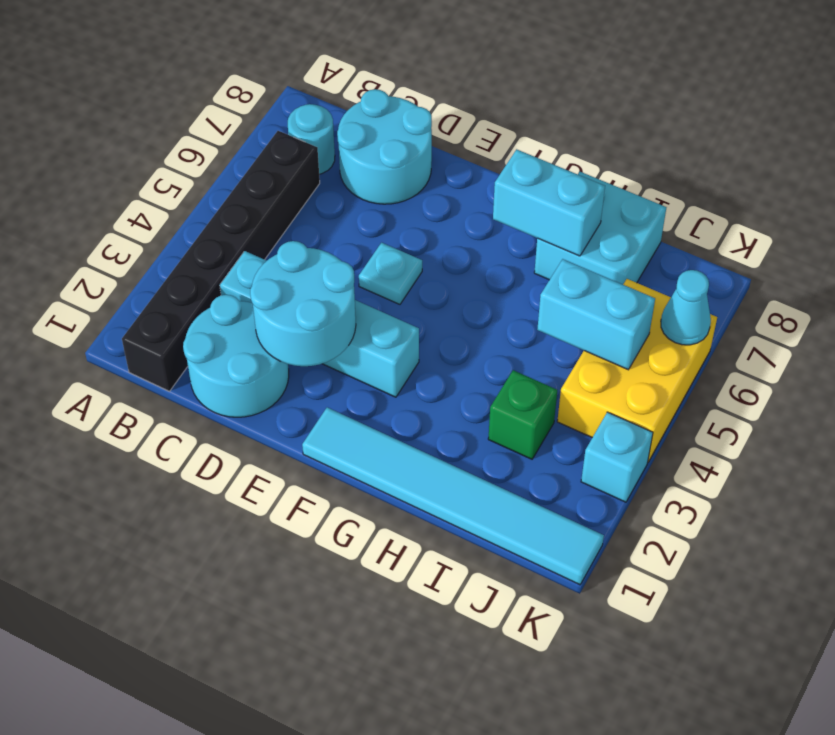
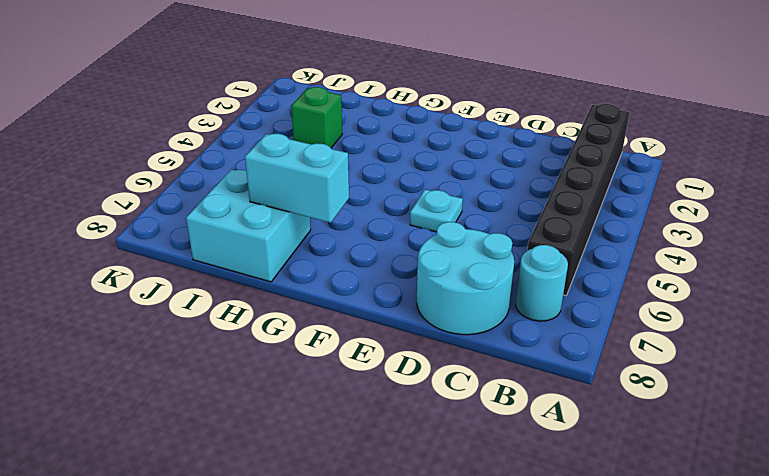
none -> cyan round brick C1:D2 level 1
none -> cyan brick C3:F3 level 1
none -> cyan tile F1:K1 level 1

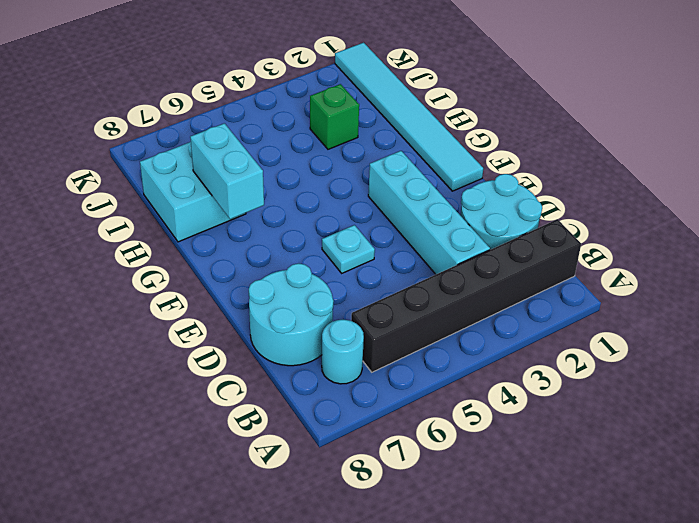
none -> yellow brick J4:K6 level 1
none -> cyan brick K3 level 1
none -> cyan round brick D2:E3 level 2

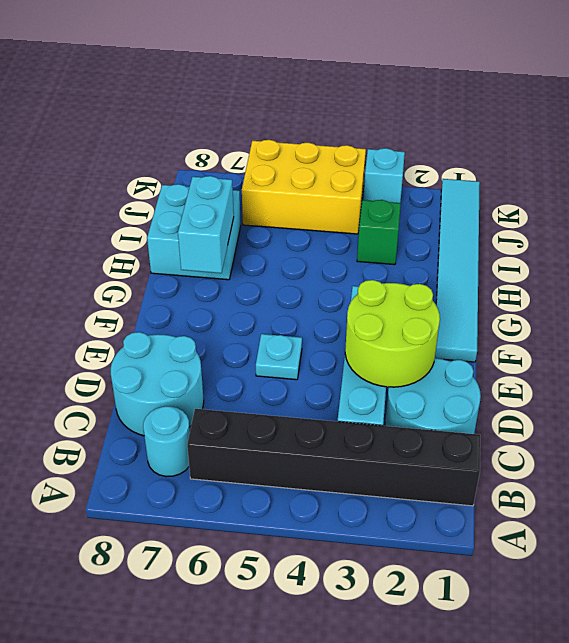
lime round brick D2:E3 level 2 -> cyan round brick D2:E3 level 2
none -> cyan brick I5:J5 level 2
none -> cyan cone K6 level 2

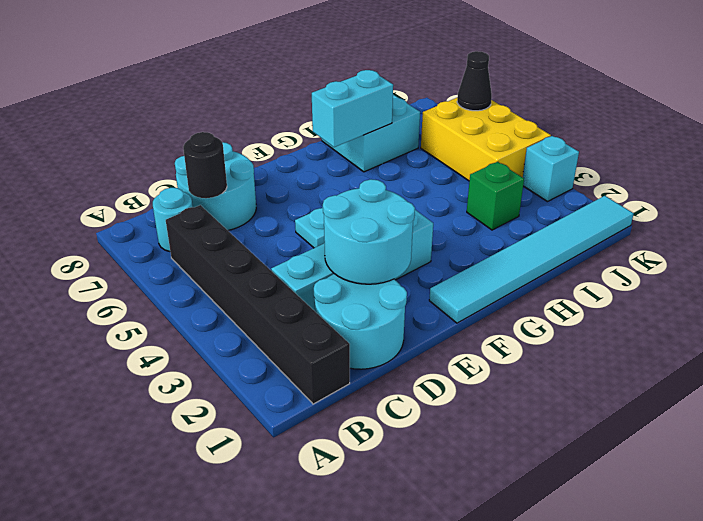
black round brick C7 level 2 -> none
black cone K6 level 2 -> cyan cone K6 level 2
none -> cyan brick I5:J5 level 2

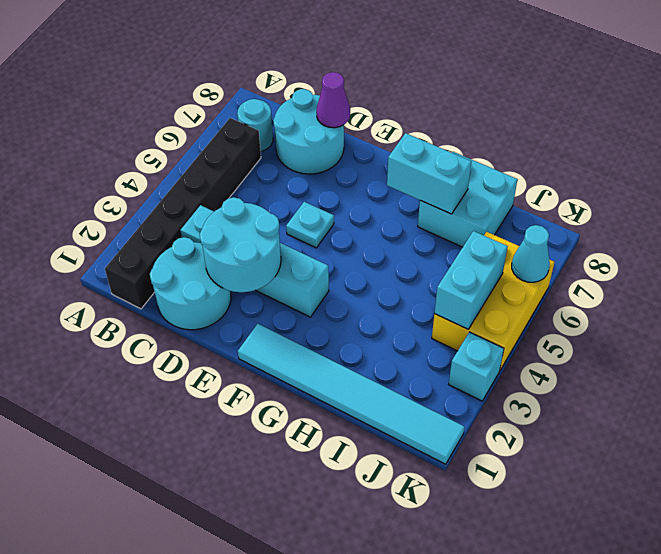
purple cone D8 level 2 -> none
cyan brick J4:J5 level 2 -> cyan brick I5:J5 level 2
none -> green brick I3 level 1

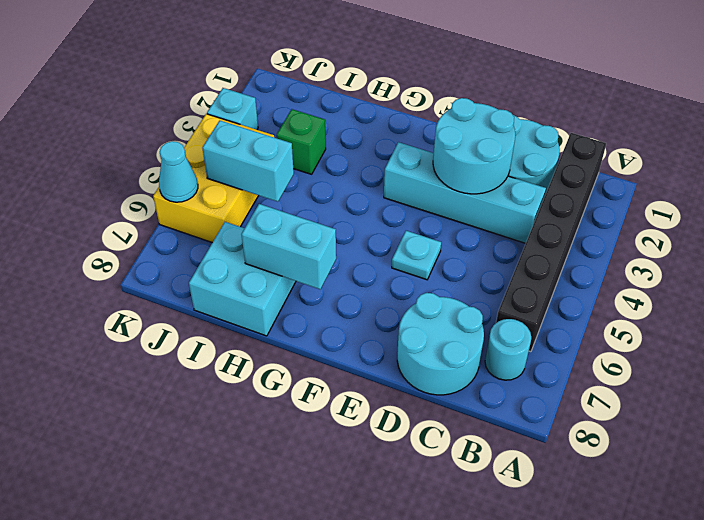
none -> cyan tile F1:K1 level 1

